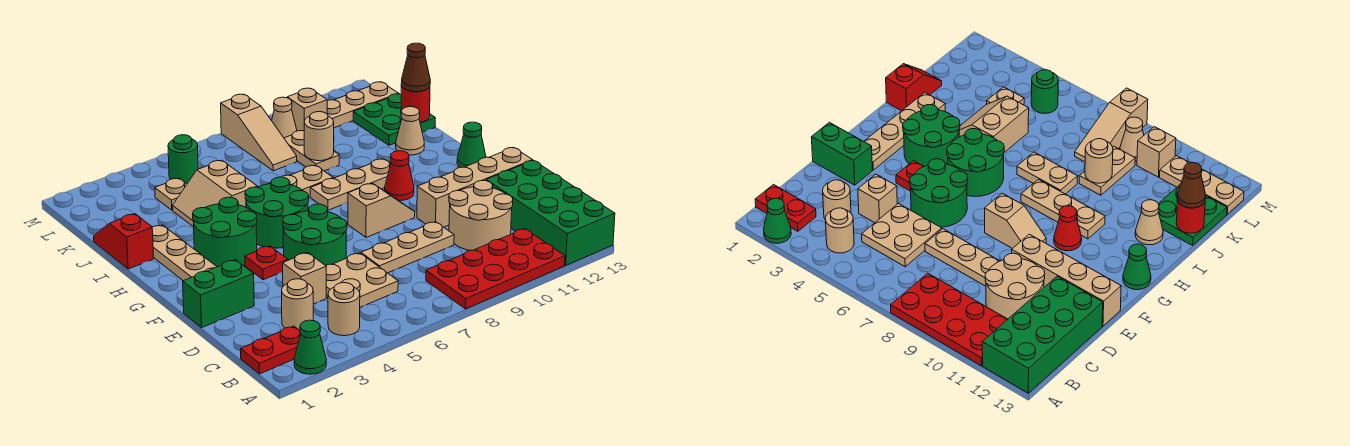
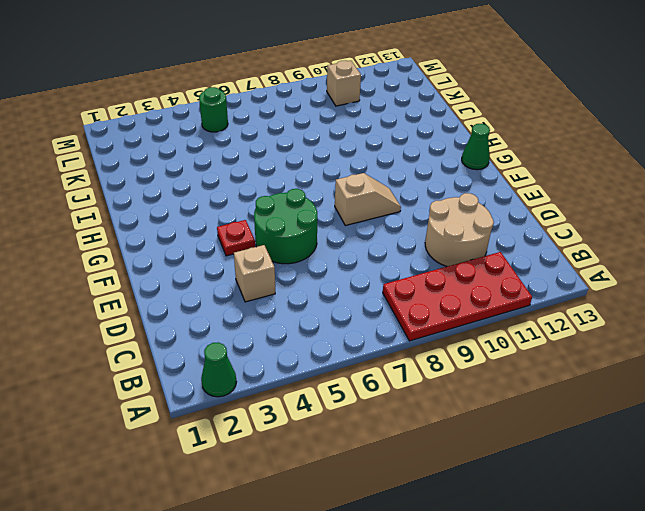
none -> green brick A12:D13 level 1
none -> red plate B1:B2 level 1
none -> tan round brick B4 level 1
none -> tan round brick C3 level 1

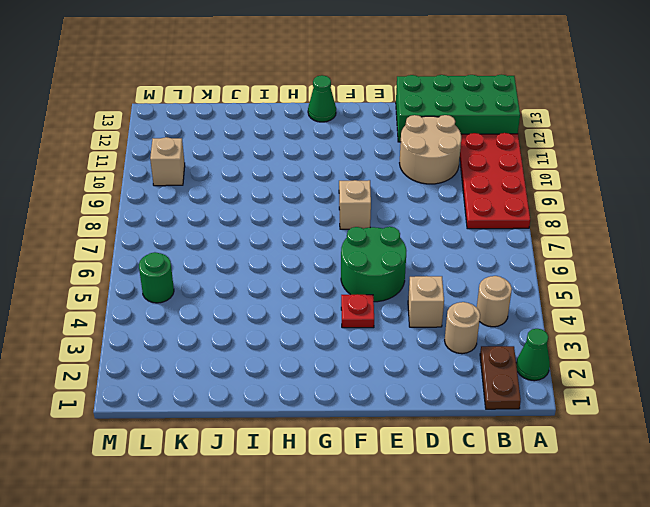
brown plate B1:B2 level 1 -> red plate B1:B2 level 1
none -> tan plate C5:D6 level 1
none -> tan plate D7:D9 level 1
none -> green brick E1:E2 level 1
none -> tan brick E10:E13 level 1

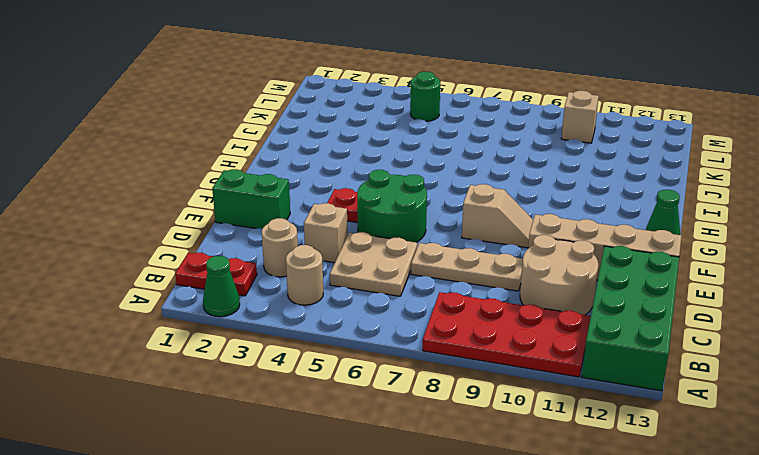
none -> tan plate F2:I2 level 1
none -> green round brick G3:H4 level 1
none -> green round brick G5:H6 level 1
none -> red cone G10 level 1

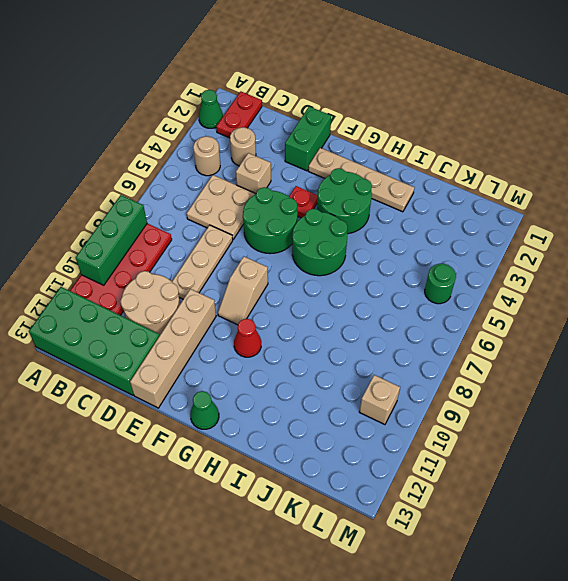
green brick A8:A10 level 2 -> none
none -> tan plate H8:H10 level 1
none -> red slope I1:J1 level 1 top I
none -> tan slope I4:J5 level 1 top 5
none -> tan plate I7:I8 level 1

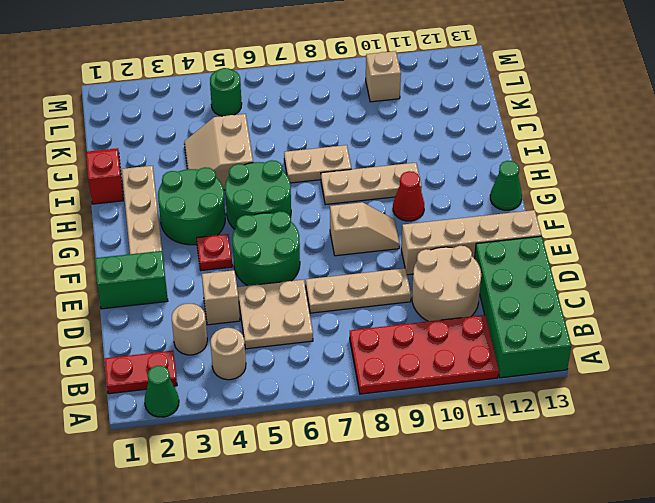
none -> tan cone I12 level 1
none -> tan plate J9:K9 level 1
none -> green plate J12:K13 level 1
none -> tan plate K4 level 1

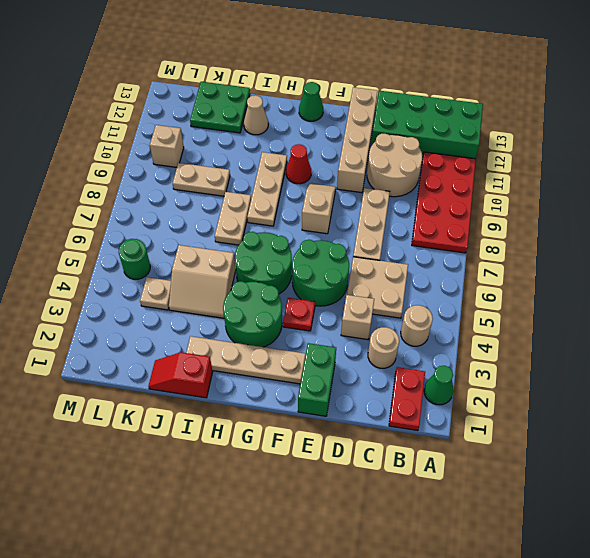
none -> tan slope K8:M8 level 1 top M
none -> tan cone L9 level 1
none -> tan plate L11:L13 level 1
none -> tan round brick J9 level 2

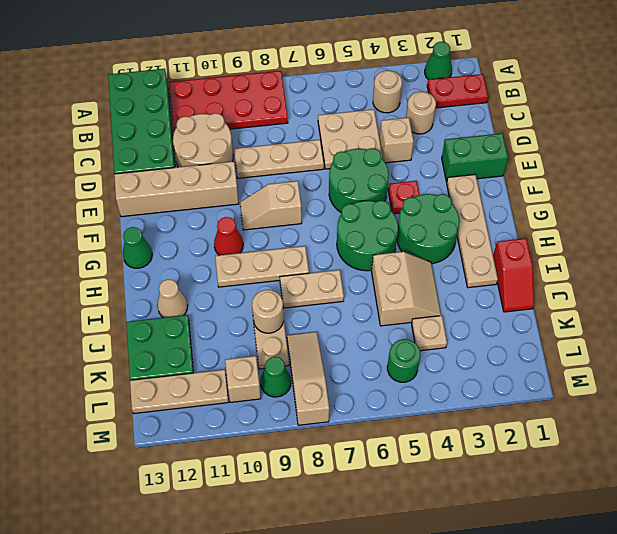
green cone L9 level 1 -> tan cone L9 level 1
none -> red round brick J13 level 2
none -> brown cone J13 level 3

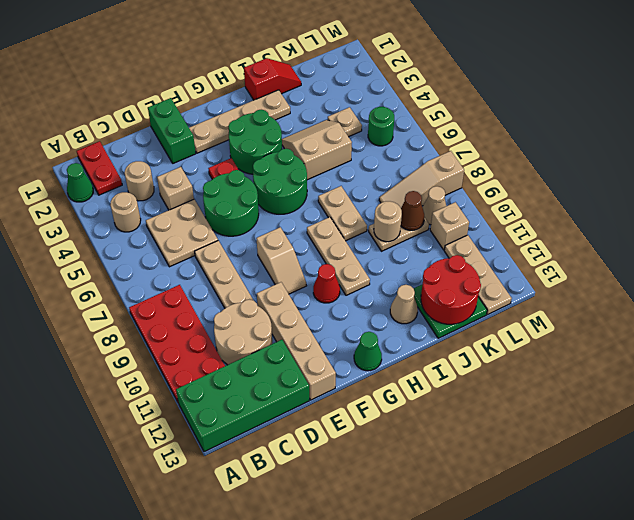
red round brick J12:K13 level 2 -> red round brick J13 level 2
brown cone K9 level 2 -> brown cone J13 level 3

